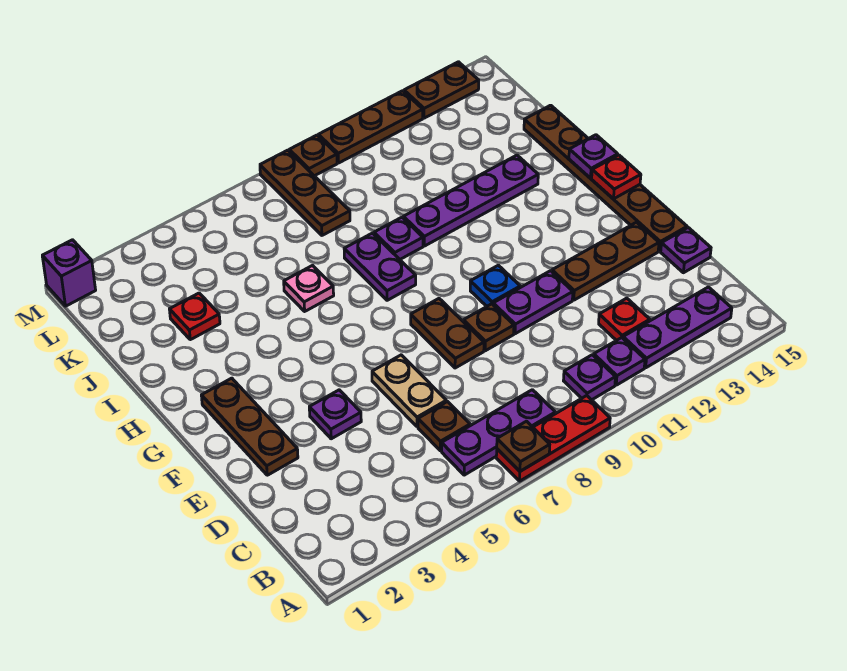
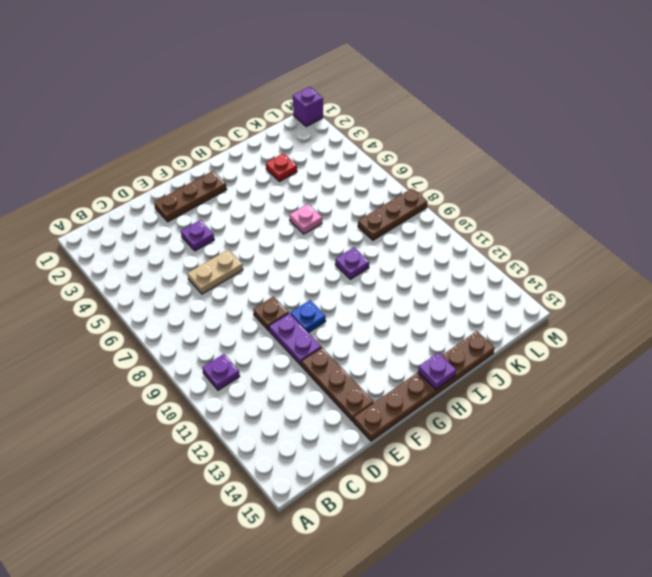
none -> red plate A7:A9 level 1
none -> purple plate B6:B8 level 1
none -> purple plate B11 level 1
none -> purple plate B12:B14 level 1

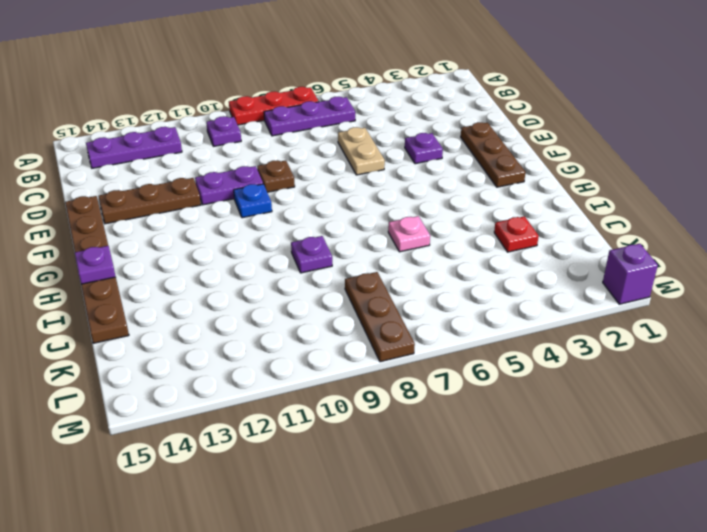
none -> purple plate B11 level 1
none -> brown plate C6 level 1
none -> red plate C12 level 1
none -> purple plate D15 level 1

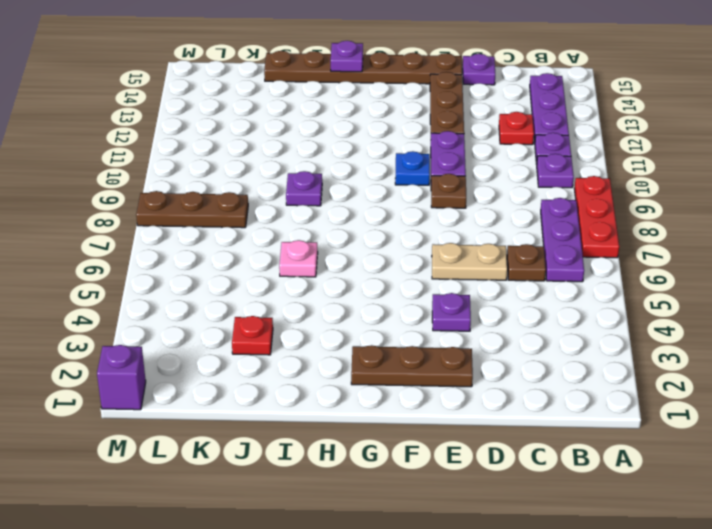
none -> brown plate E8:F8 level 1
none -> purple plate H8:I8 level 1
none -> purple plate I10:I13 level 1
none -> brown plate M9 level 1

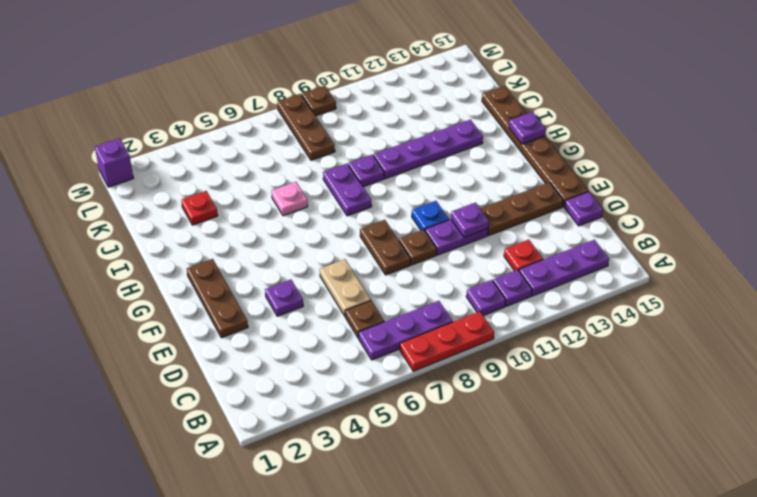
purple plate E11 level 2 -> none
none -> brown plate M10:M12 level 1
none -> brown plate M13:M14 level 1
none -> brown plate A7 level 2
none -> red plate G15 level 2

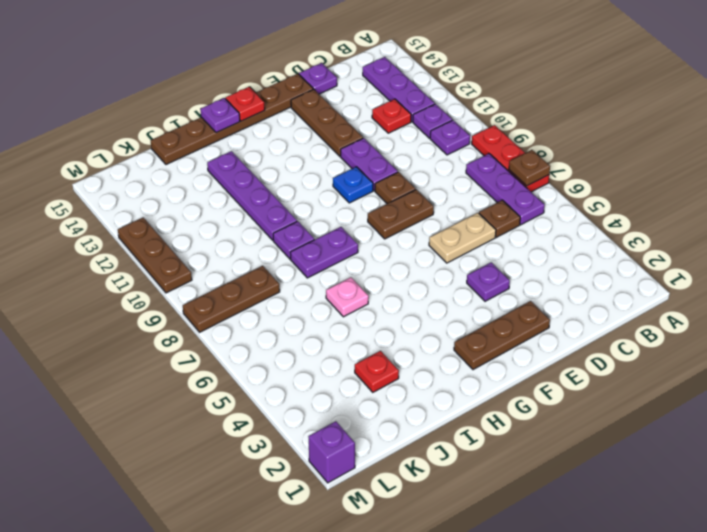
none -> brown plate M9 level 1
none -> brown plate M13:M14 level 1

